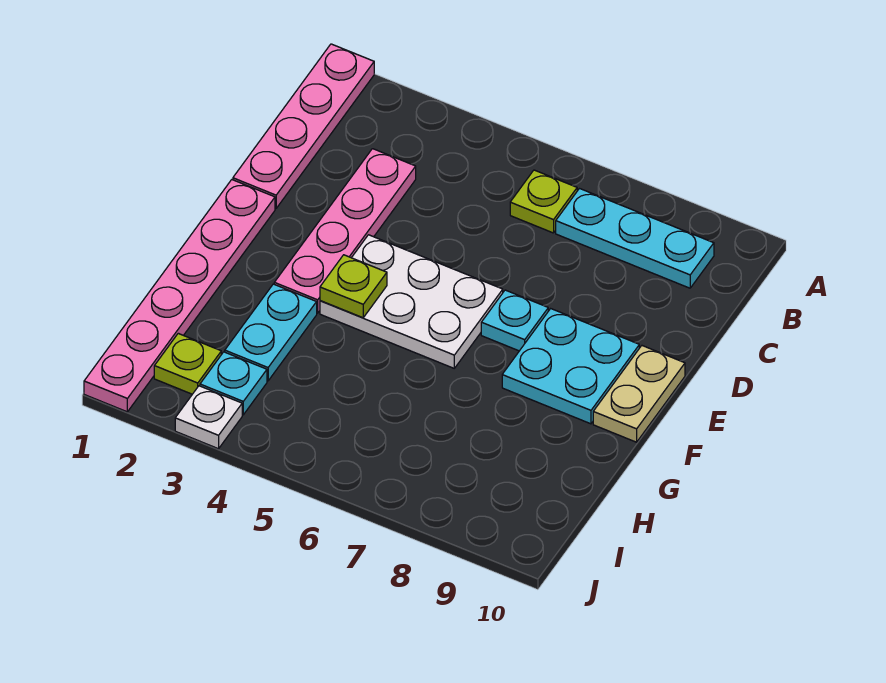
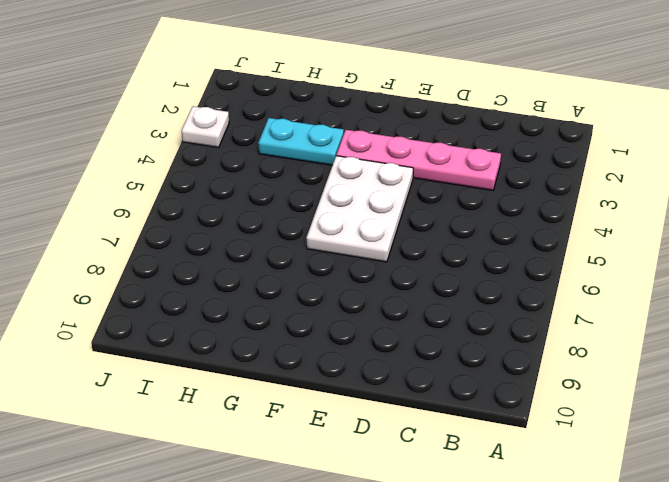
none -> pink plate A1:D1 level 1
none -> lime plate B6 level 1
none -> cyan plate B7:B9 level 1

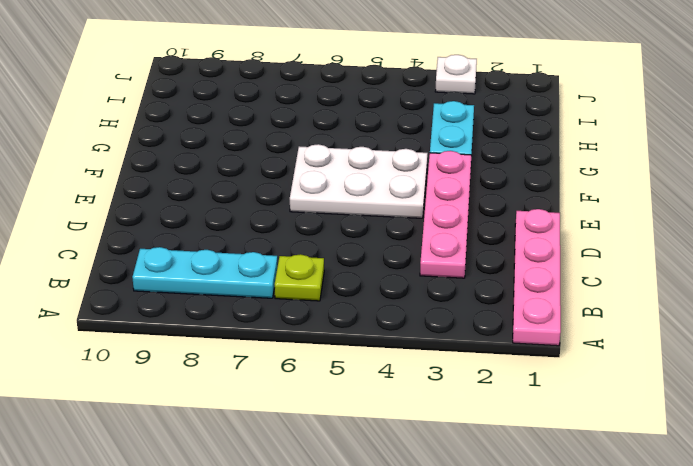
none -> pink plate E1:J1 level 1
none -> cyan plate E7 level 1
none -> cyan plate E8:F9 level 1

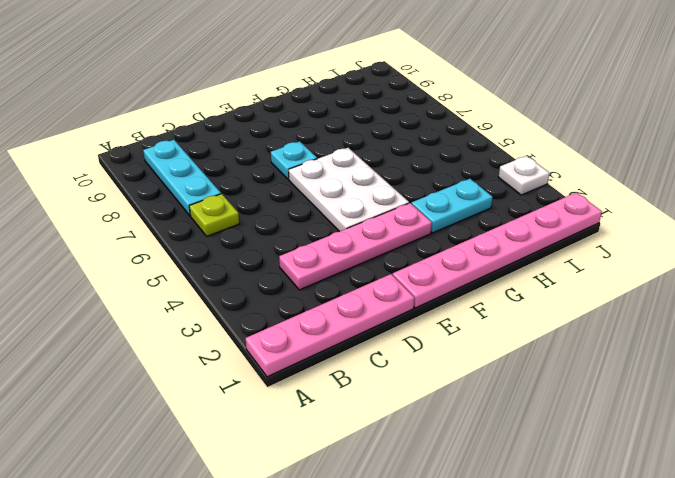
none -> cyan plate E8:F9 level 1
none -> tan plate E10:F10 level 1
none -> lime plate I2 level 1

